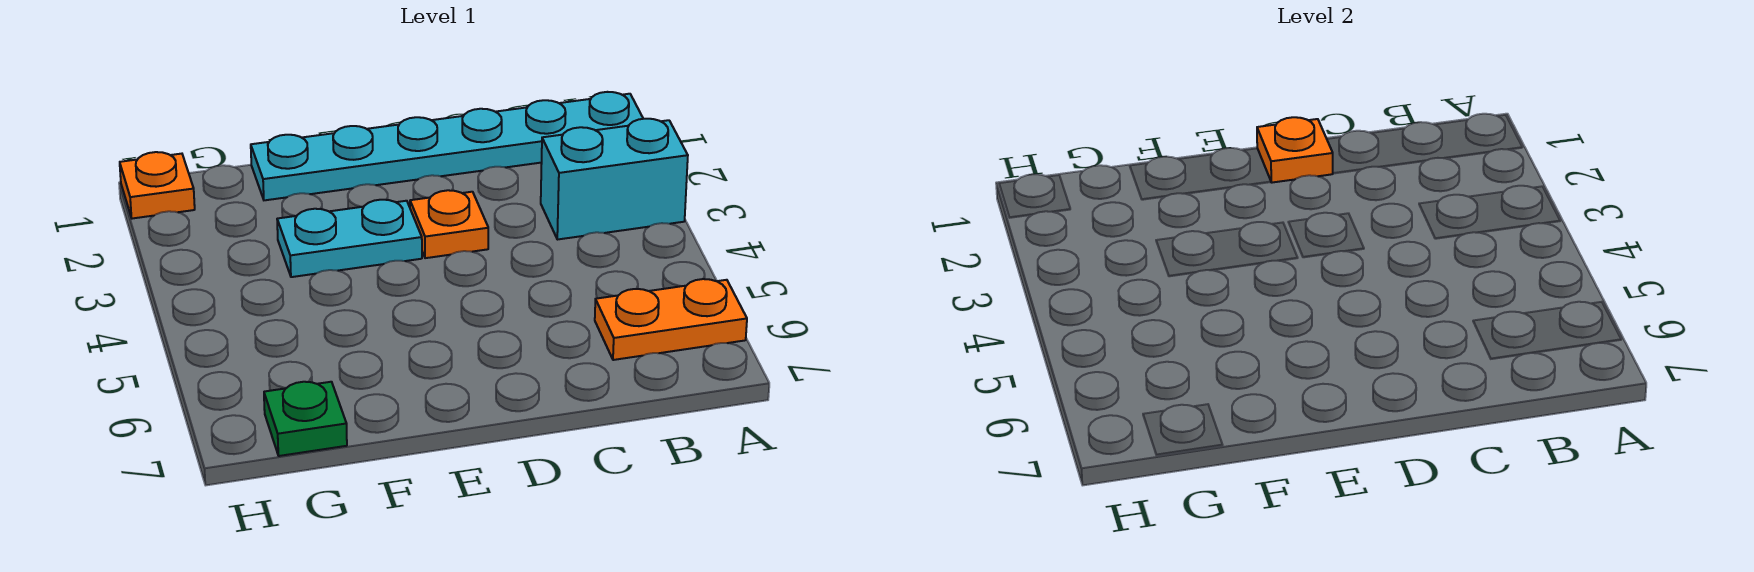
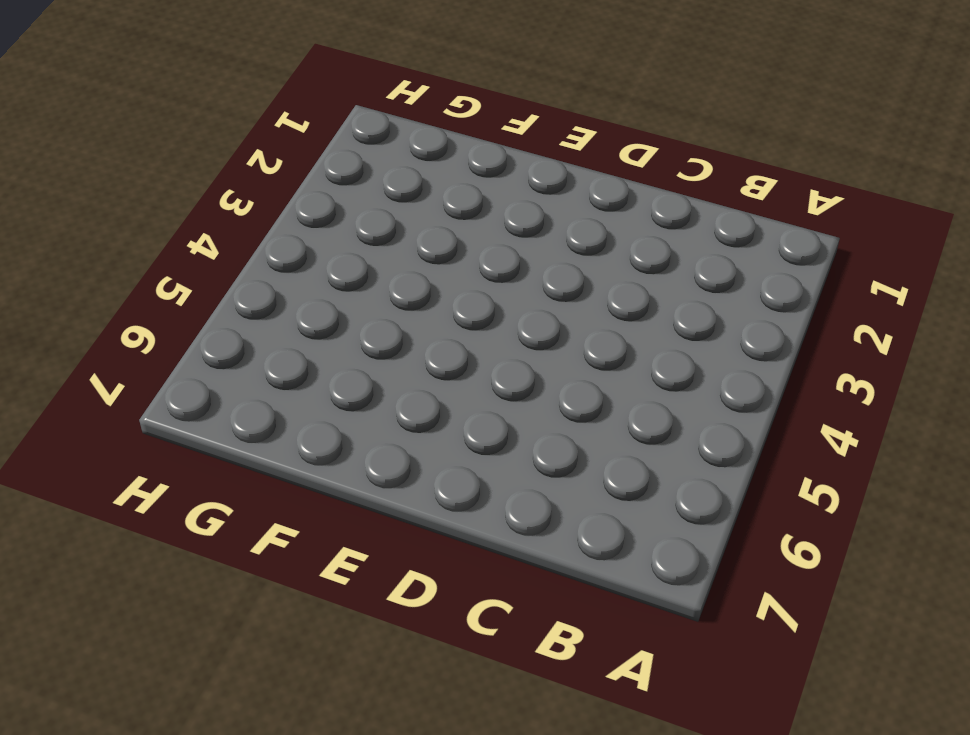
none -> cyan plate A1:F1 level 1
none -> cyan brick A3:B3 level 1

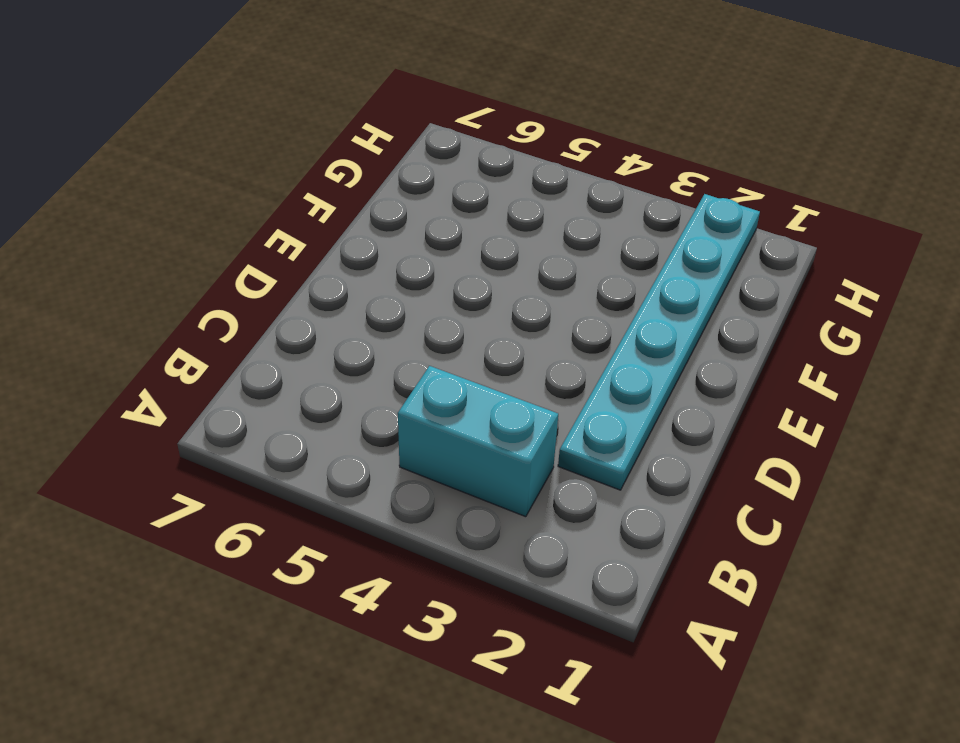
cyan brick B3:B4 level 1 -> cyan brick A3:B3 level 1
cyan plate C2:H2 level 1 -> cyan plate A1:F1 level 1
none -> orange plate A6:B6 level 1
none -> orange plate D3 level 1

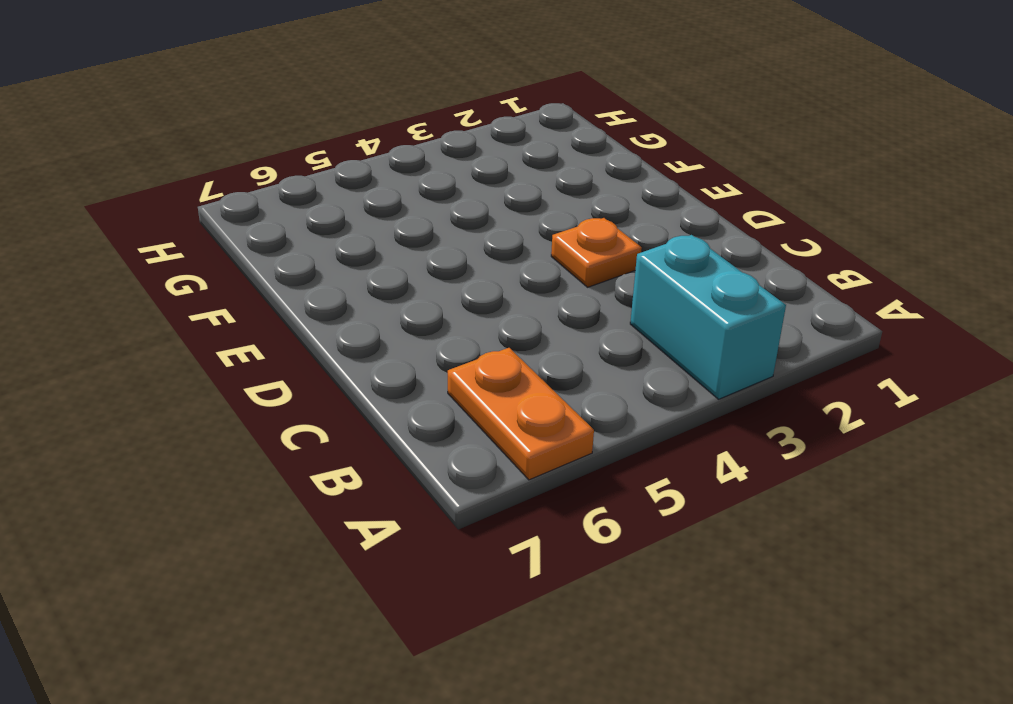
none -> cyan plate A1:F1 level 1
none -> cyan plate E3:F3 level 1

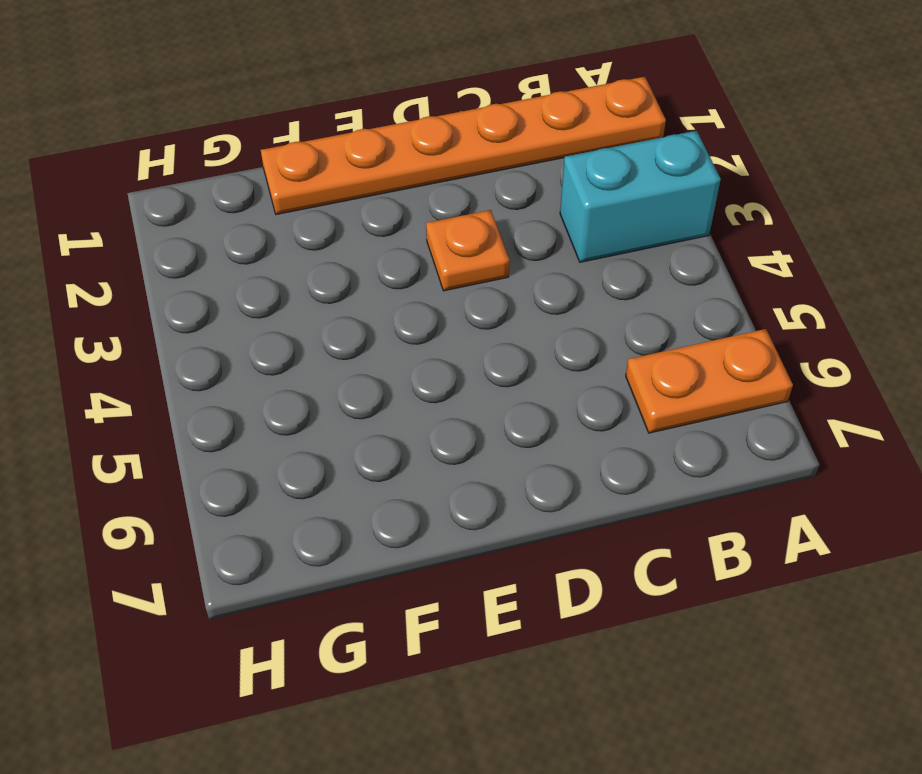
orange plate A1:F1 level 1 -> cyan plate A1:F1 level 1
none -> cyan plate E3:F3 level 1
none -> green plate G7 level 1

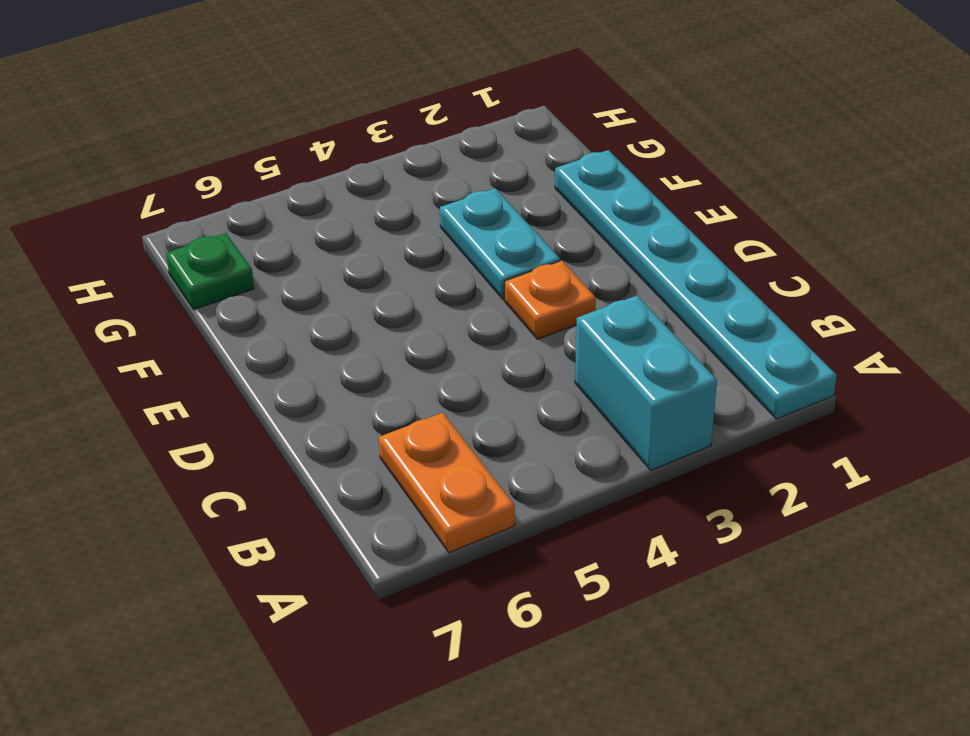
none -> orange plate H1 level 1
none -> orange plate D1 level 2

